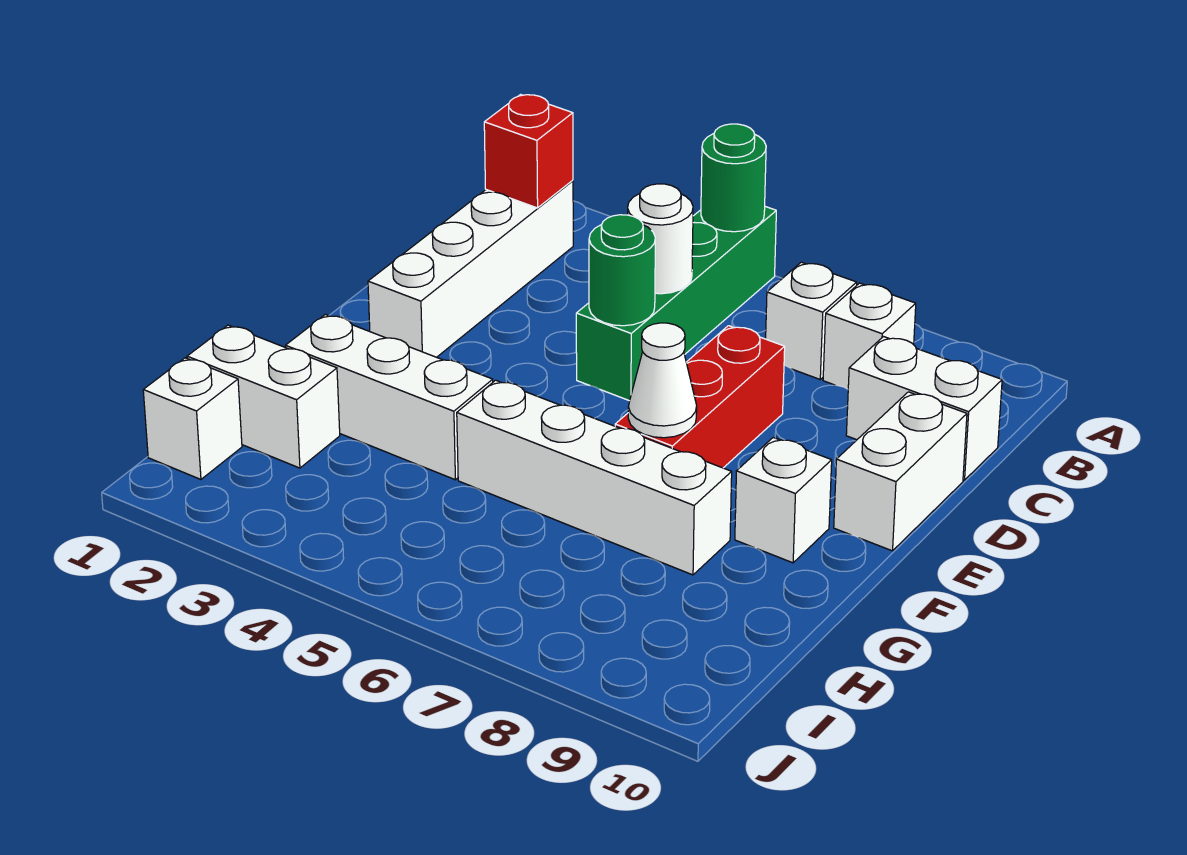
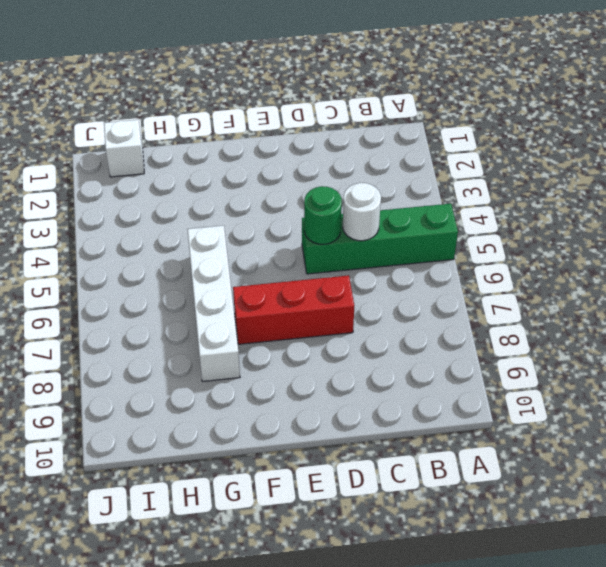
none -> white brick B2:E2 level 1
none -> white brick B7 level 1
none -> white brick B8 level 1

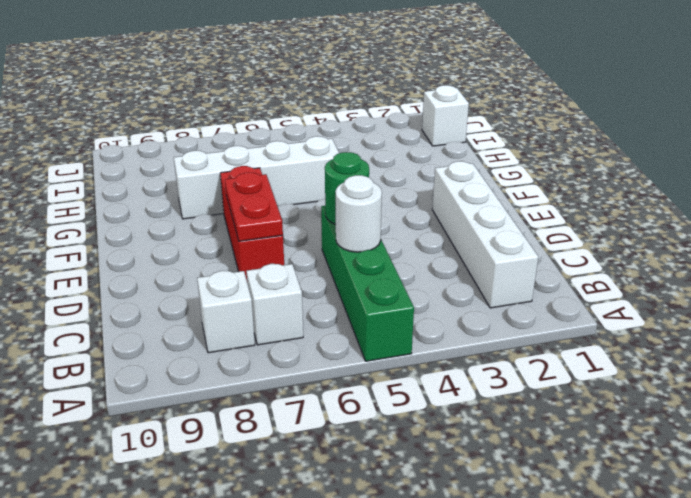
red plate D7:E7 level 2 -> none
none -> white brick C9:C10 level 1
none -> white brick D10:E10 level 1
none -> white brick F9 level 1

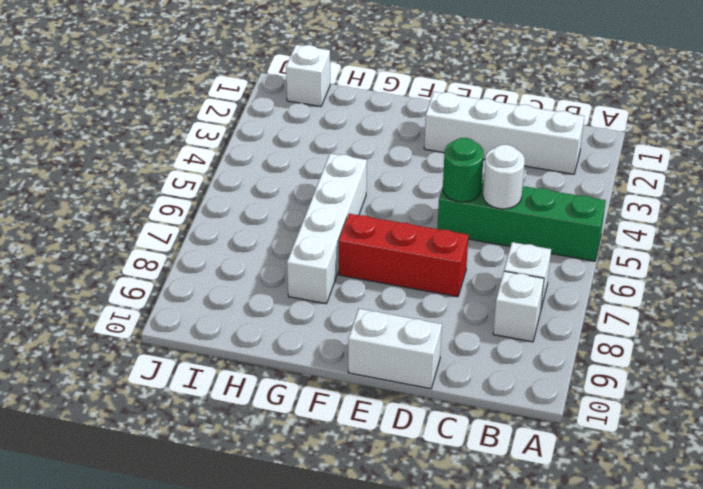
none -> white brick C9:C10 level 1
none -> white brick F9 level 1
none -> white brick G2:G4 level 1

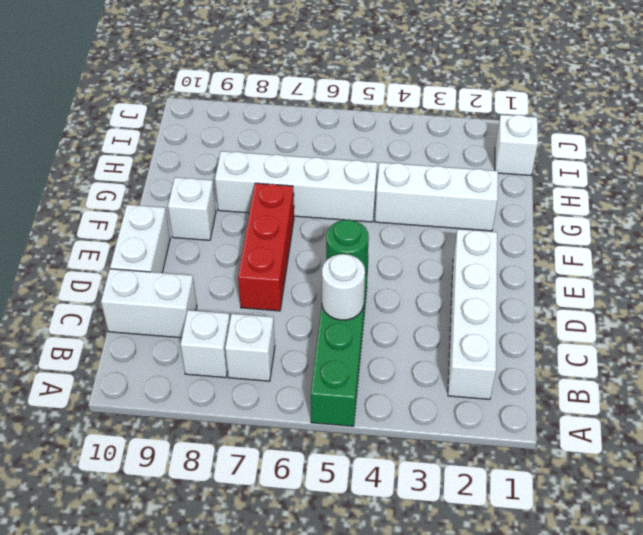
none -> white brick H1:H2 level 1
none -> green round brick A5 level 2
none -> red brick B2 level 2

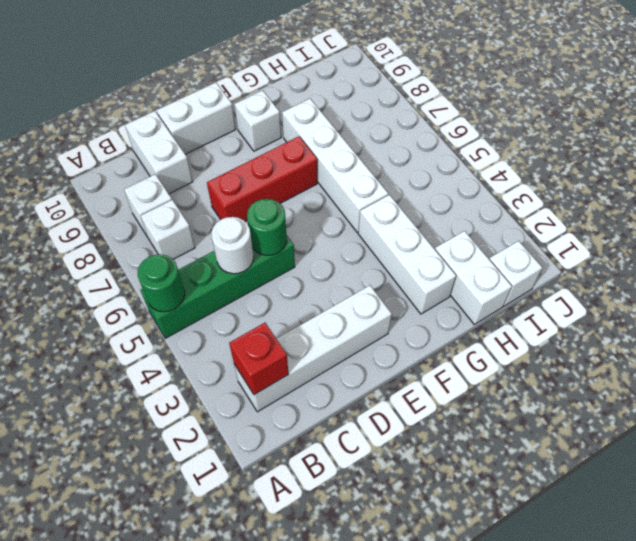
none -> white cone F7 level 2

